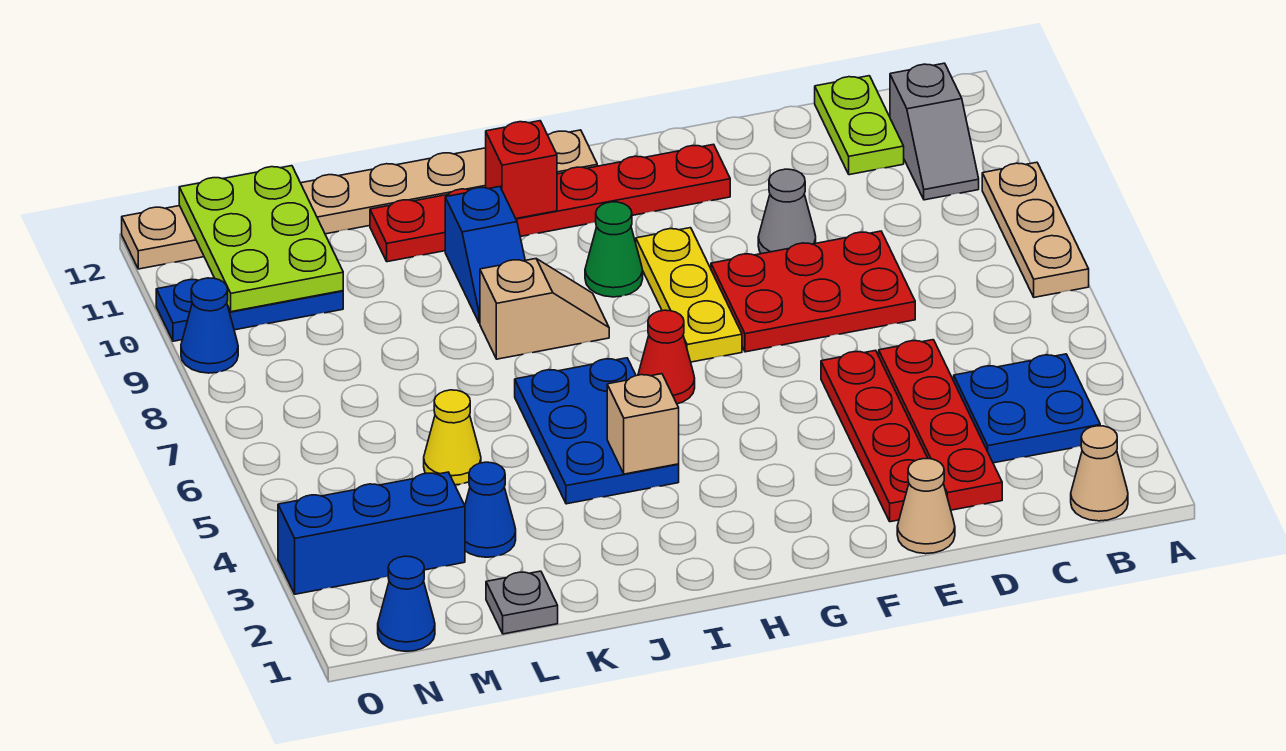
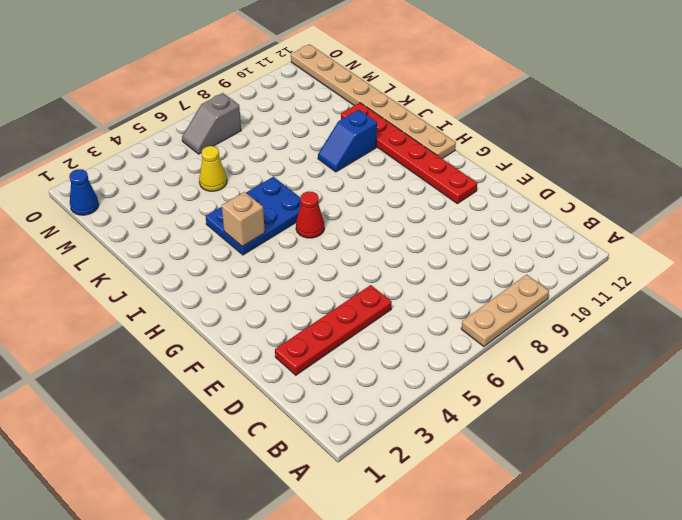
grey slope N6:N7 level 1 top 7 -> grey slope B10:B11 level 1 top 11
none -> tan cone B1 level 1
none -> blue plate B3:C4 level 1
none -> lime plate C11:C12 level 1

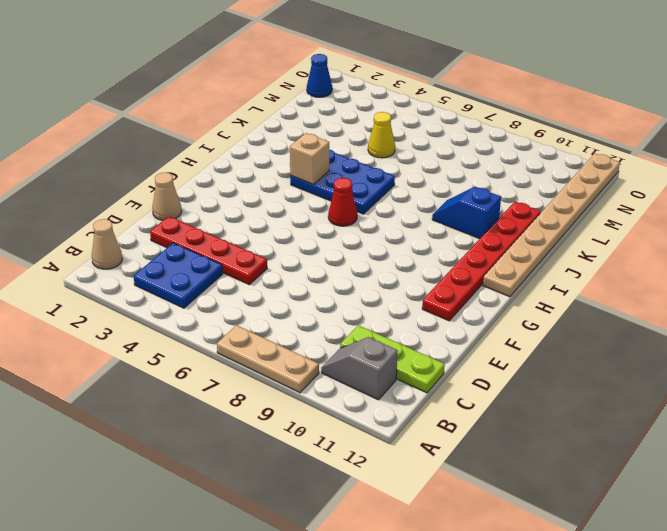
lime plate C10:C12 level 1 -> lime plate C11:C12 level 1
none -> red plate D7:F8 level 1
none -> red plate E2:E5 level 1
none -> grey cone E9 level 1

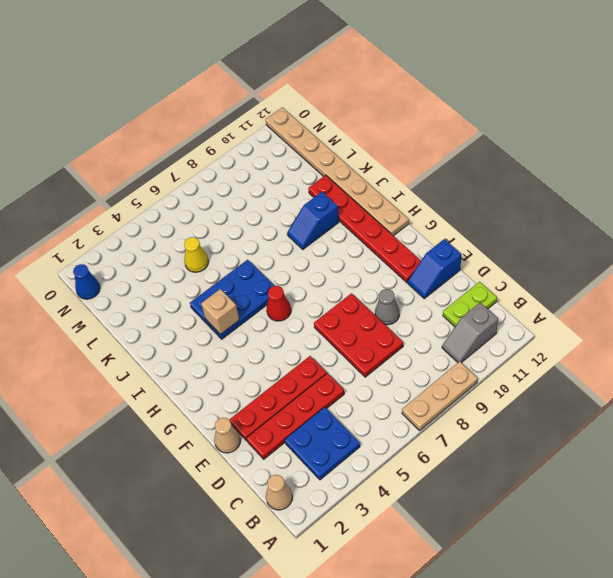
blue slope E11:E12 level 1 top 12 -> none
none -> yellow plate G7:G9 level 1
none -> green cone H9 level 1
none -> tan slope I8:J8 level 1 top J

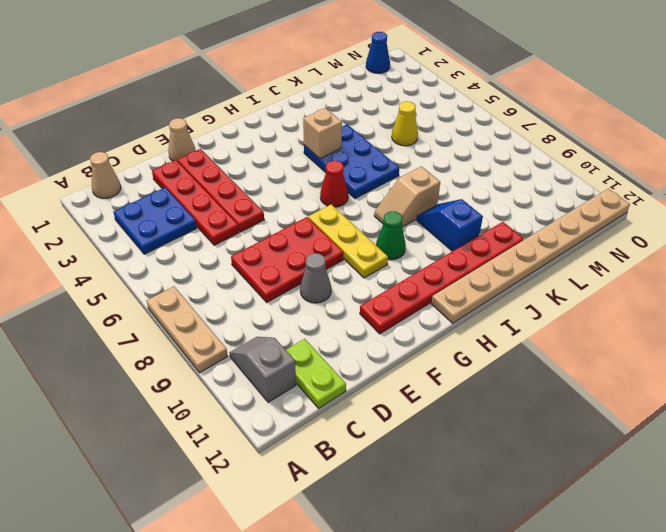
none -> grey plate L1 level 1
none -> blue cone L3 level 1
none -> blue brick M3:O3 level 1

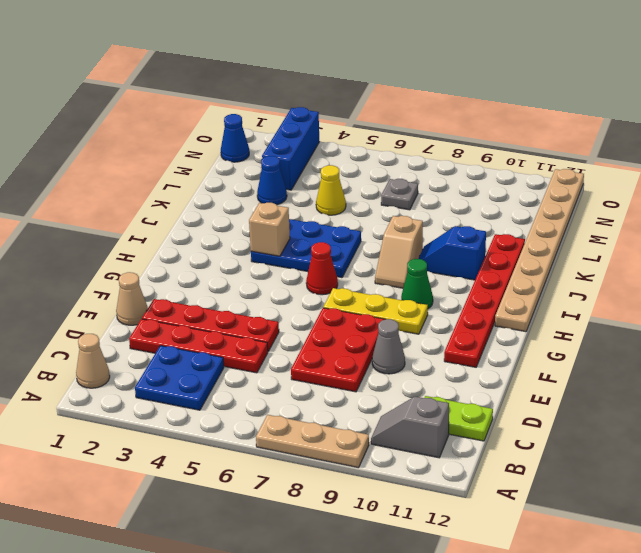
grey plate M7 level 1 -> grey plate L1 level 1
none -> blue plate M10:O10 level 1
none -> blue cone O9 level 1
none -> red brick I11 level 2

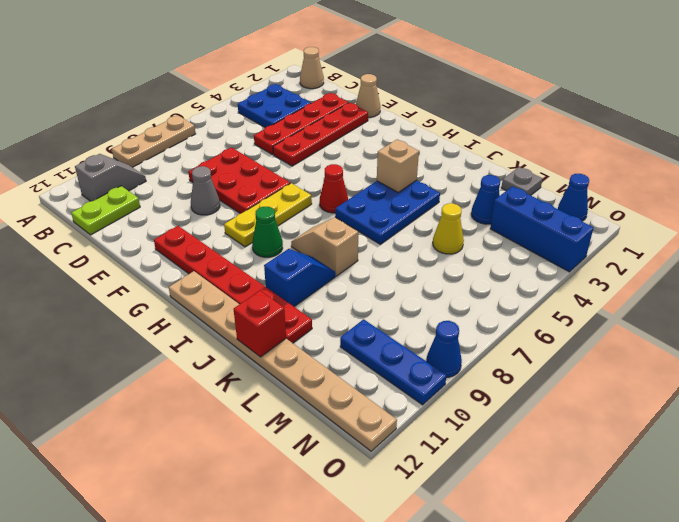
red brick K12 level 2 -> red brick I11 level 2
none -> lime plate M10:N12 level 2

